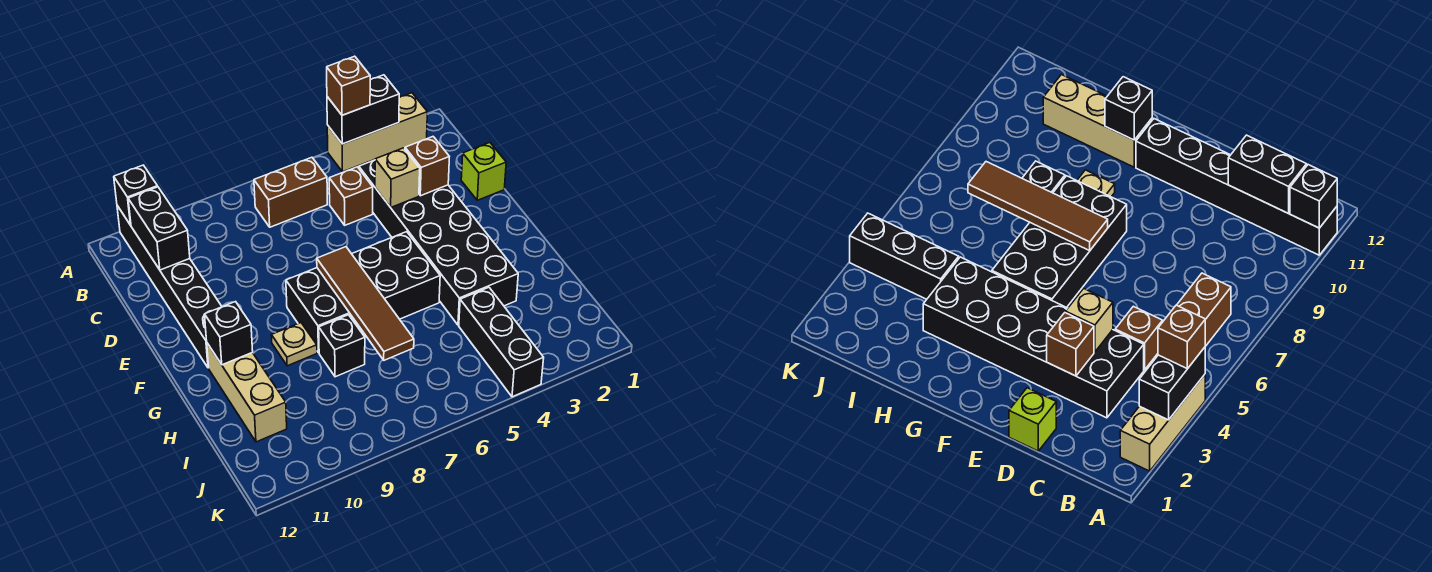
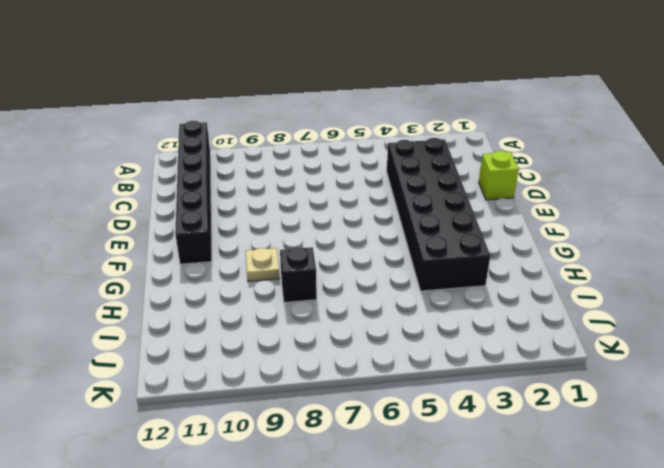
none -> tan brick A2:A4 level 1
none -> brown brick B6:B7 level 1
none -> brown brick C5 level 1

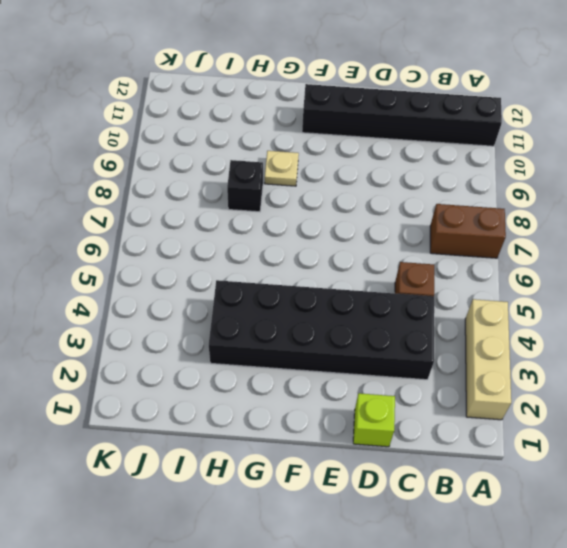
brown brick A7:B7 level 1 -> brown brick B6:B7 level 1
none -> black brick F5:G8 level 1
none -> tan brick G11:I11 level 1
none -> black brick I4:K4 level 1

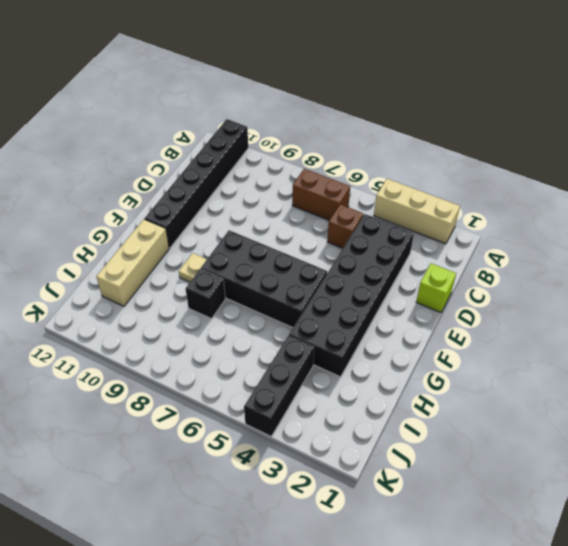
none -> black brick A3:A4 level 2
none -> black brick A11 level 2
none -> black brick B11:C11 level 2

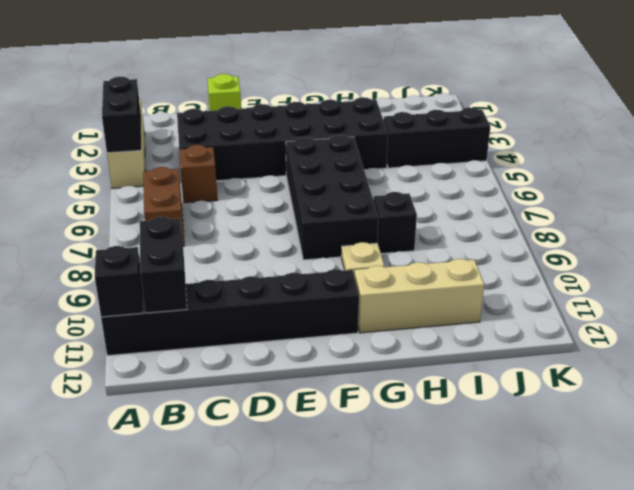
black brick B10:B11 level 2 -> black brick B11:C11 level 2
none -> brown brick D3 level 2
none -> tan brick D4 level 2
none -> brown tile F7:I7 level 2

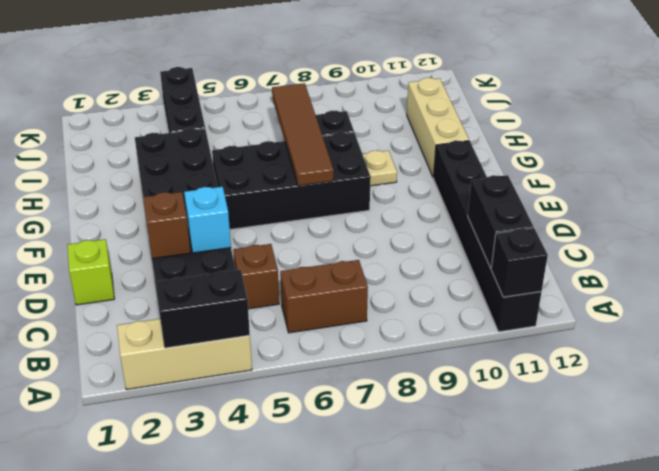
cyan brick D4 level 2 -> tan brick D4 level 2
none -> black brick G11 level 2
none -> brown brick A4 level 3

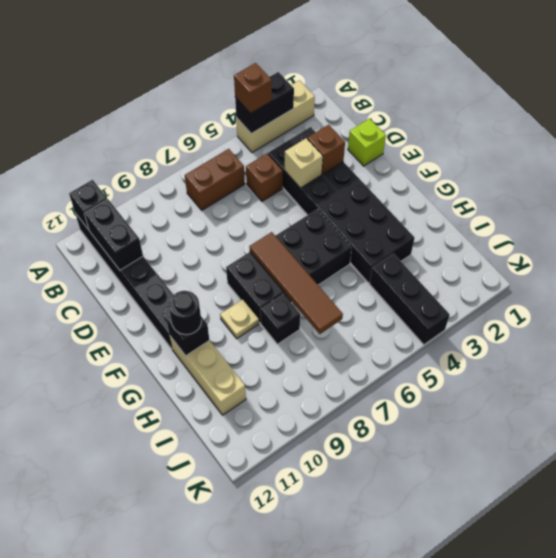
black round brick G11 level 3 -> none

